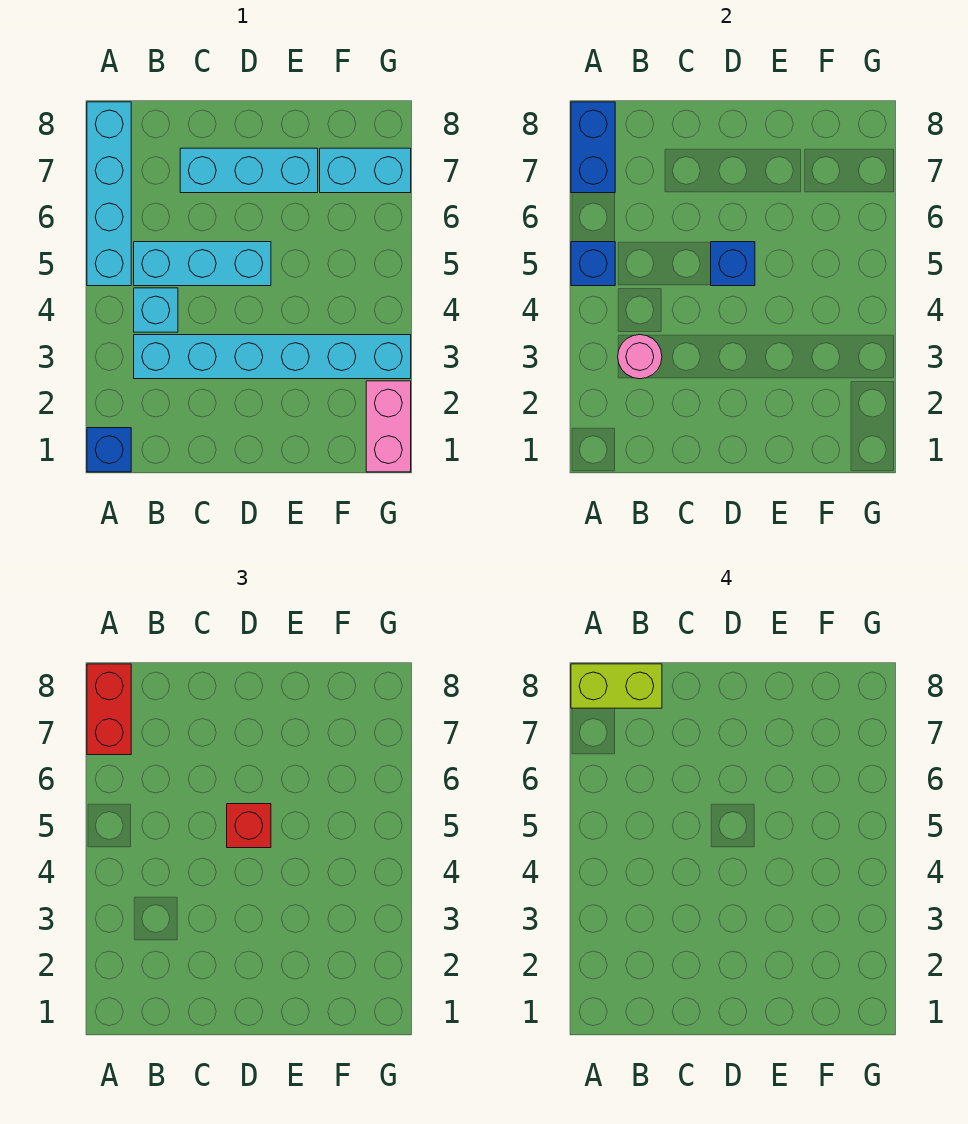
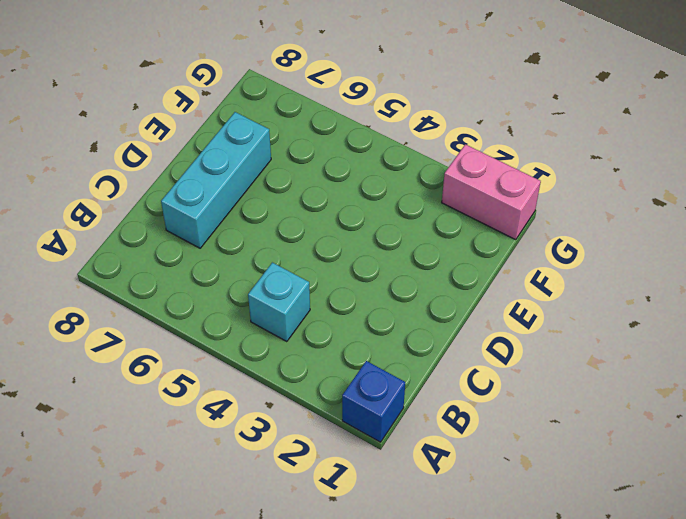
none -> cyan brick A5:A8 level 1
none -> cyan brick B3:G3 level 1
none -> cyan brick B5:D5 level 1

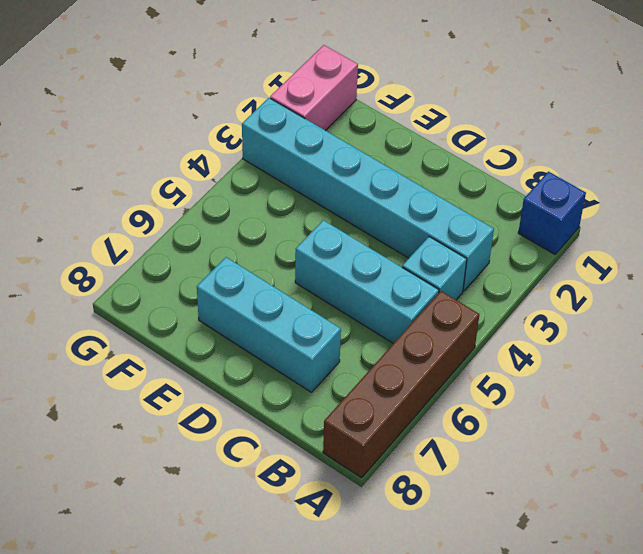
brown brick A5:A8 level 1 -> cyan brick A5:A8 level 1
none -> cyan brick F7:G7 level 1
none -> blue brick A5 level 2
none -> blue brick A7:A8 level 2

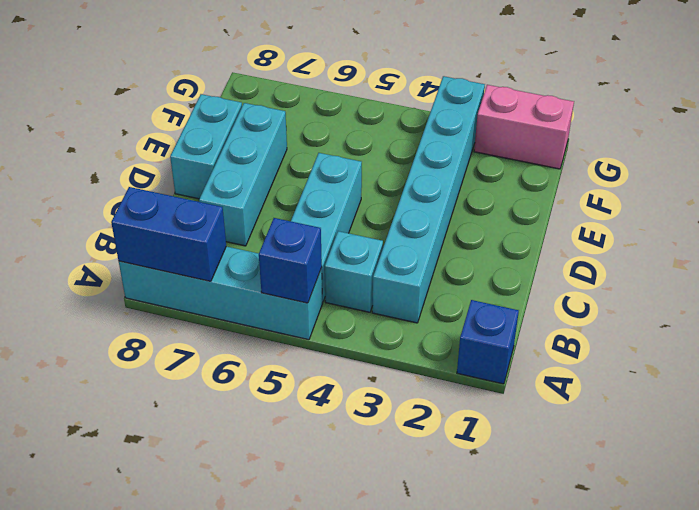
cyan brick D8:E8 level 1 -> cyan brick F7:G7 level 1
none -> pink round brick B3 level 2
none -> blue brick D5 level 2
none -> red brick A7:A8 level 3

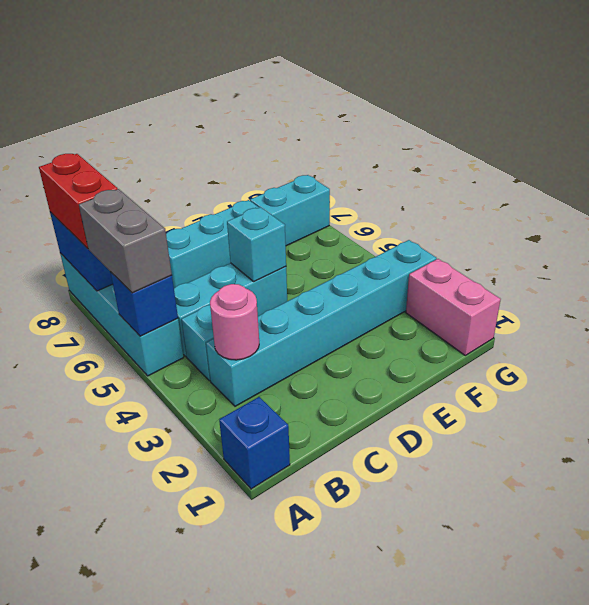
grey brick A5:A6 level 3 -> none
cyan brick D5 level 2 -> blue brick D5 level 2
none -> red brick D5 level 3
none -> lime brick A8:B8 level 4

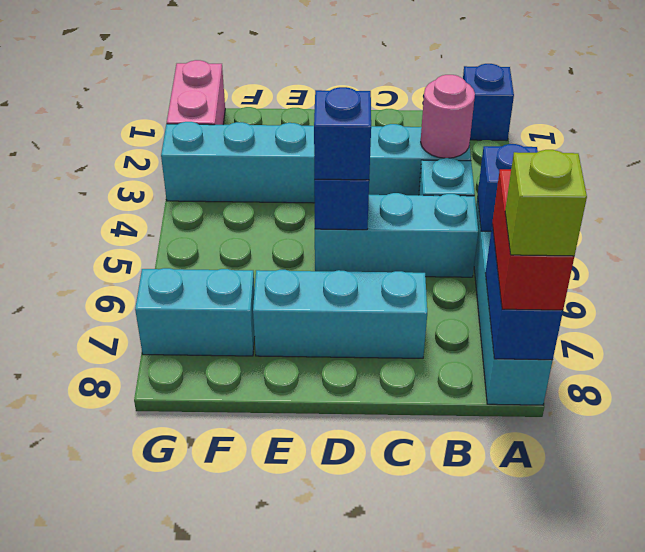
lime brick A8 level 4 -> lime brick A8:B8 level 4
blue brick D5 level 3 -> red brick D5 level 3

